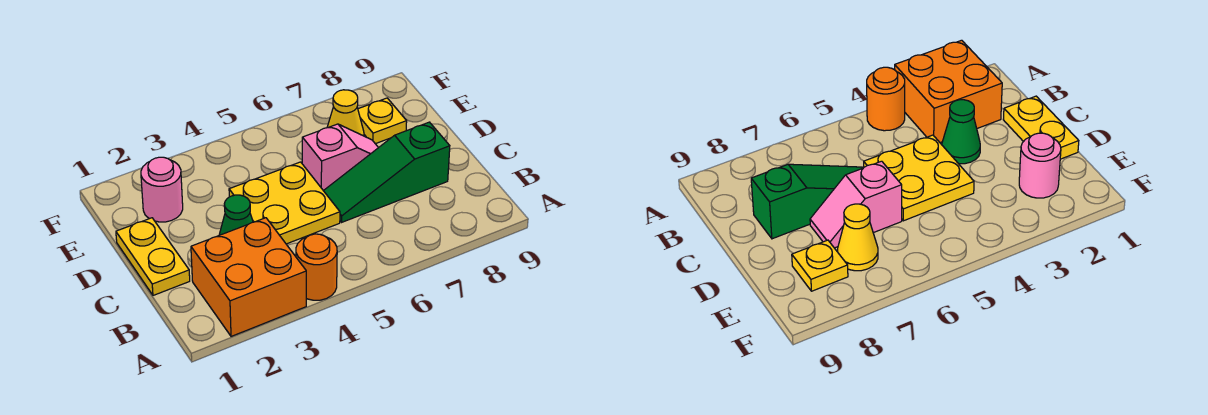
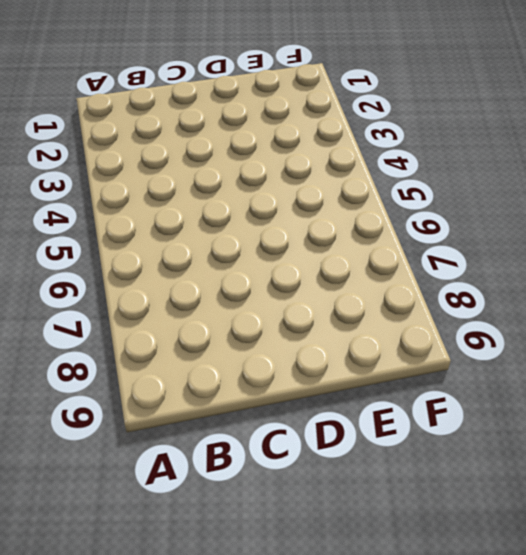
none -> orange brick A2:B3 level 1
none -> orange round brick A4 level 1

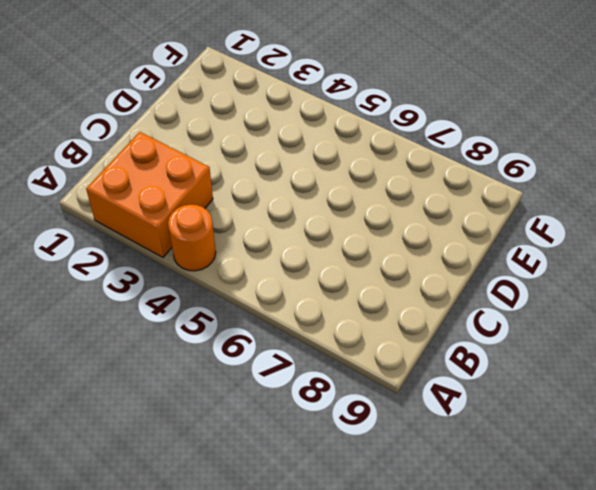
none -> yellow plate C1:D1 level 1
none -> green cone C3 level 1

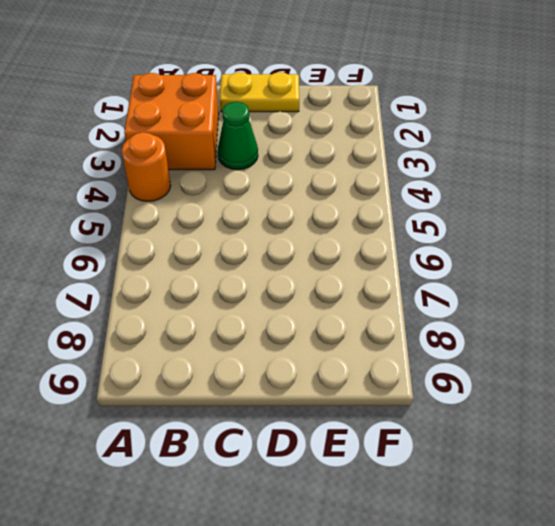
none -> yellow plate C4:D5 level 1
none -> green slope C6:C8 level 1 top 8

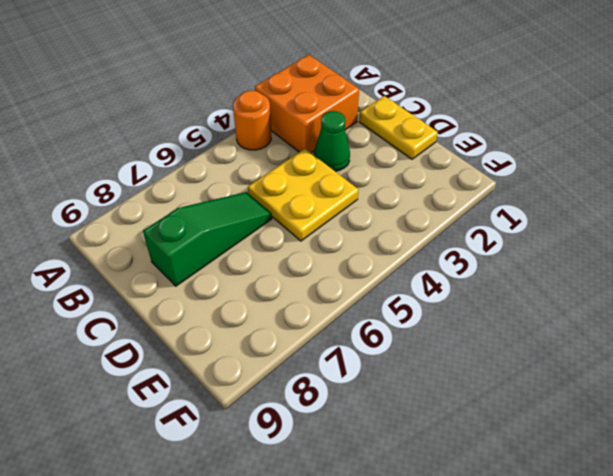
none -> pink slope D6:D7 level 1 top 6
none -> pink round brick E2 level 1

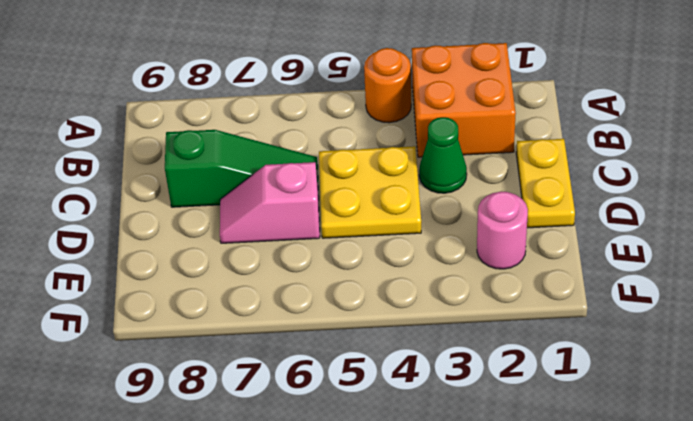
none -> yellow cone E7 level 1
none -> yellow plate E8 level 1

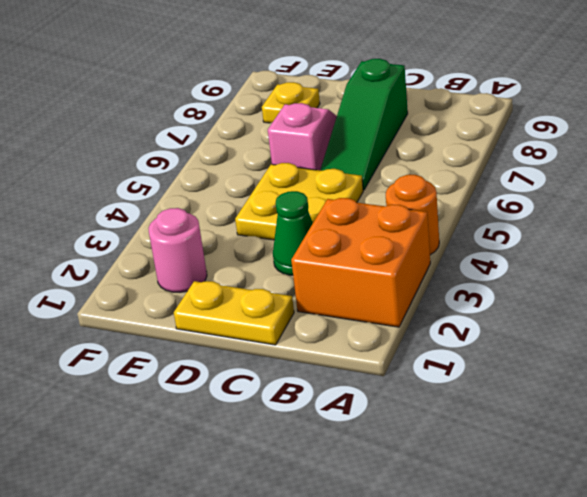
none -> yellow cone E7 level 1

